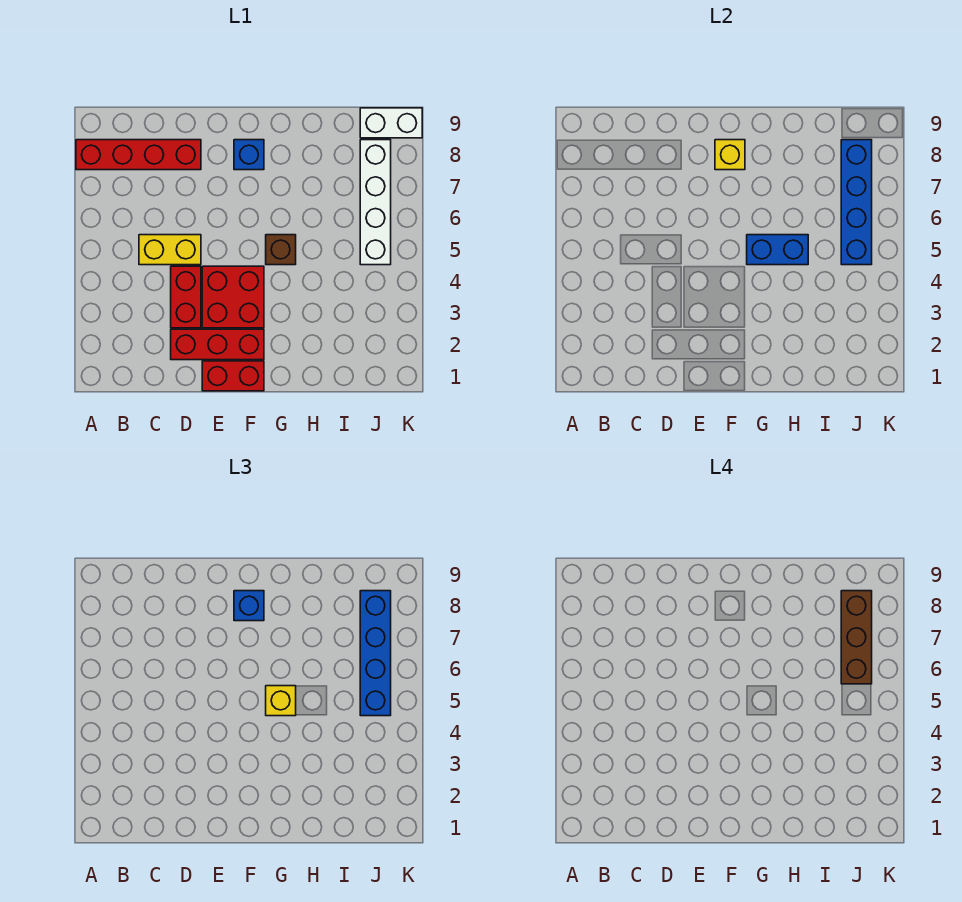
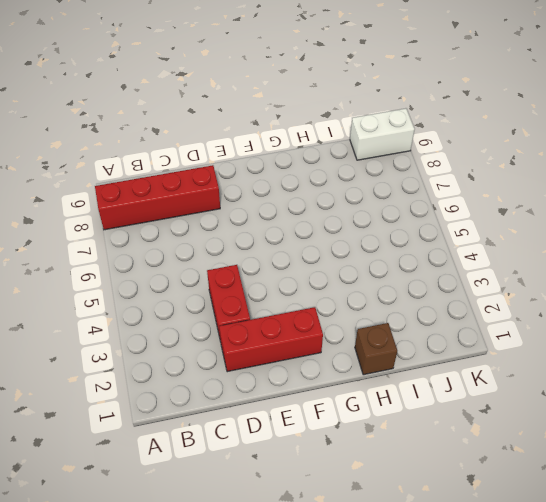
brown brick H1 level 1 -> brown brick G5 level 1
none -> yellow brick C5:D5 level 1
none -> red brick E1:F1 level 1
none -> red brick E3:F4 level 1

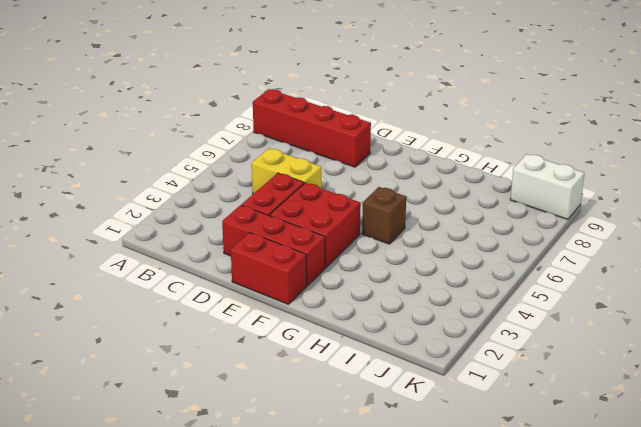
none -> blue brick F8 level 1
none -> white brick J5:J8 level 1
none -> yellow brick F8 level 2

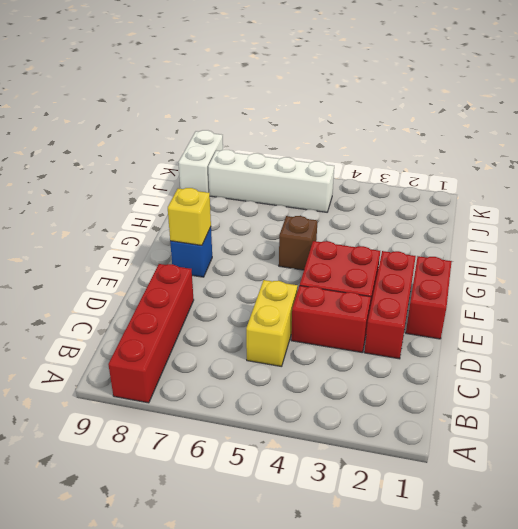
none -> blue brick G5:H5 level 2
none -> blue brick J5:J8 level 2
none -> blue brick F8 level 3

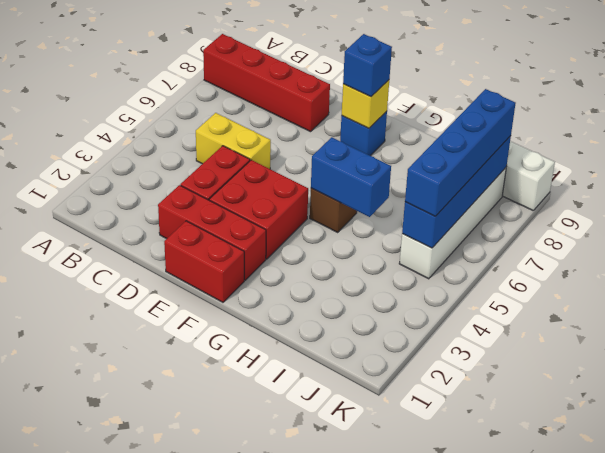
none -> yellow brick G5 level 3
none -> brown brick J6:J8 level 4

